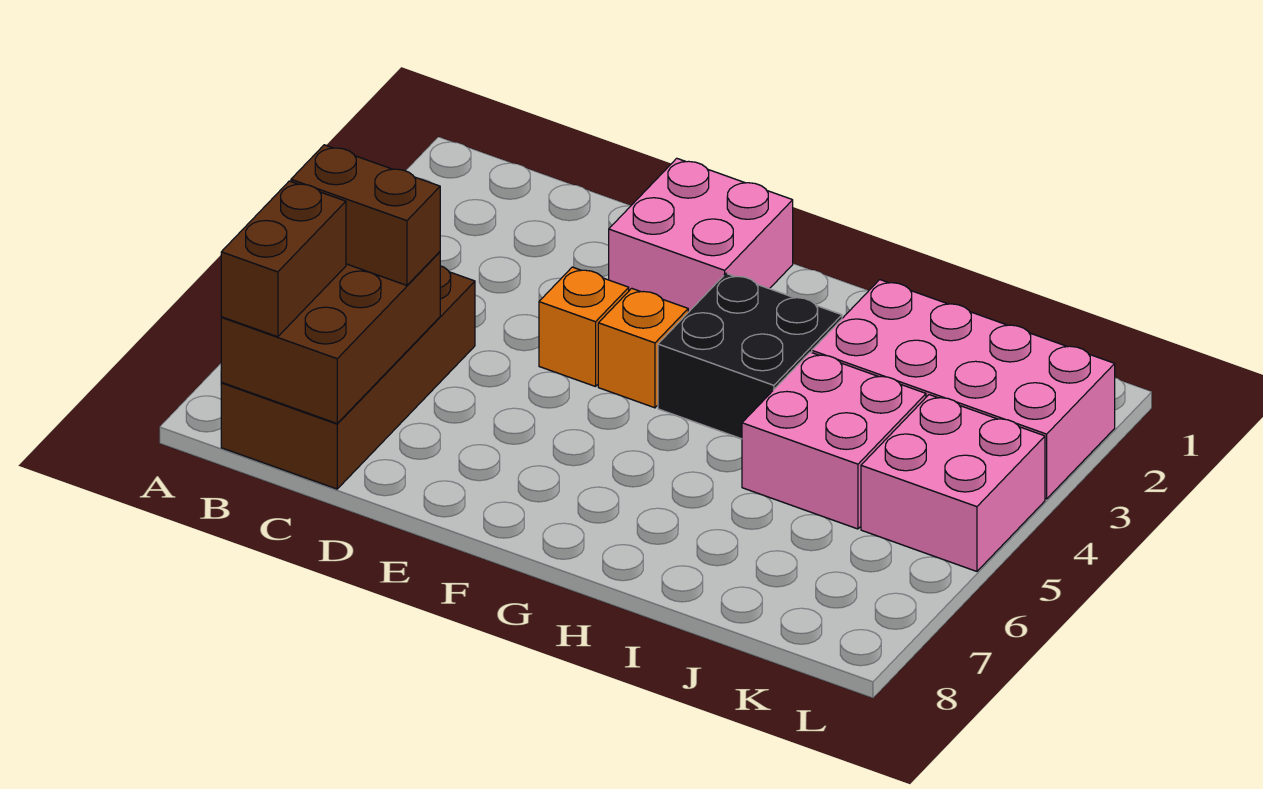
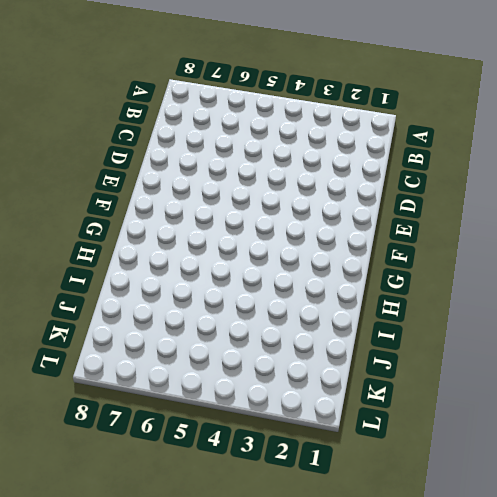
none -> brown brick B5:C8 level 1
none -> pink brick E1:F2 level 1

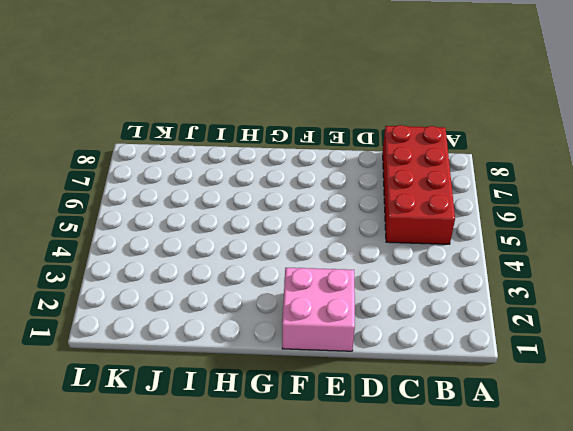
red brick B5:C8 level 1 -> brown brick B5:C8 level 1
none -> orange brick E4 level 1
none -> orange brick F4 level 1

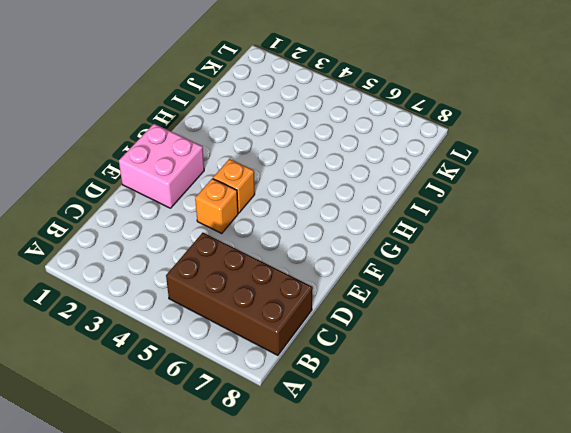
none -> black brick G3:H4 level 1
none -> pink brick I2:L3 level 1

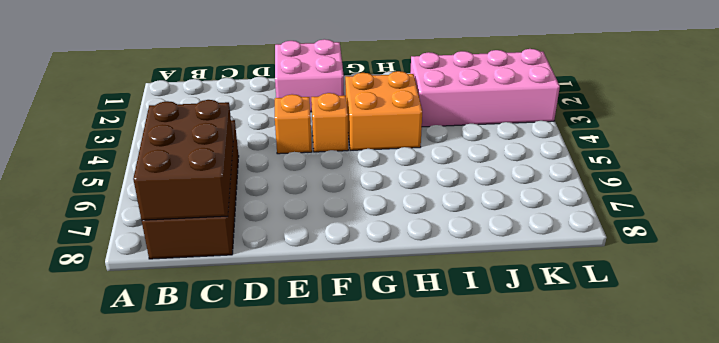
orange brick G3:H4 level 1 -> black brick G3:H4 level 1
none -> pink brick I4:J5 level 1
none -> pink brick K4:L5 level 1

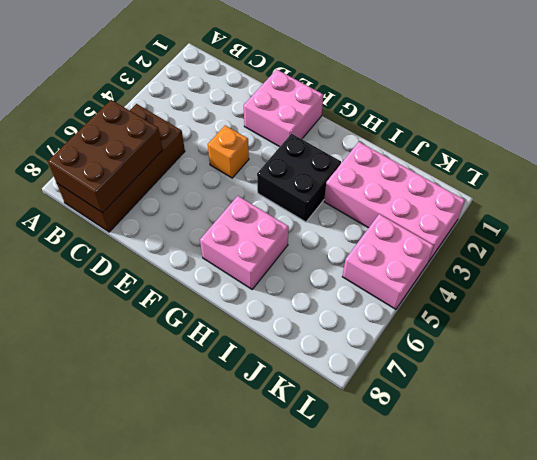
pink brick G6:H7 level 1 -> pink brick I4:J5 level 1
none -> orange brick F4 level 1
none -> brown brick B6:C6 level 3

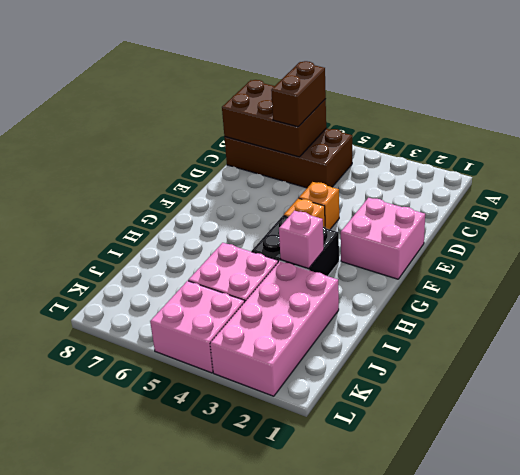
pink brick H3 level 2 -> none
none -> brown brick B7:B8 level 3

